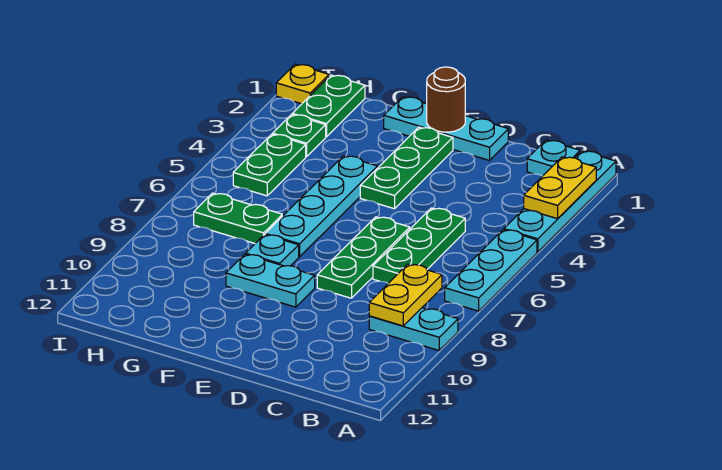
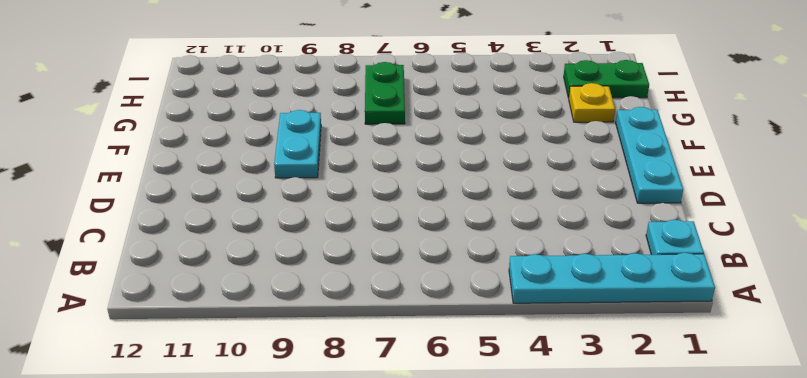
yellow plate G2 level 1 -> yellow plate I1 level 1
none -> cyan plate A5:A7 level 1
none -> cyan plate A9:B9 level 1
none -> green plate C5:C7 level 1

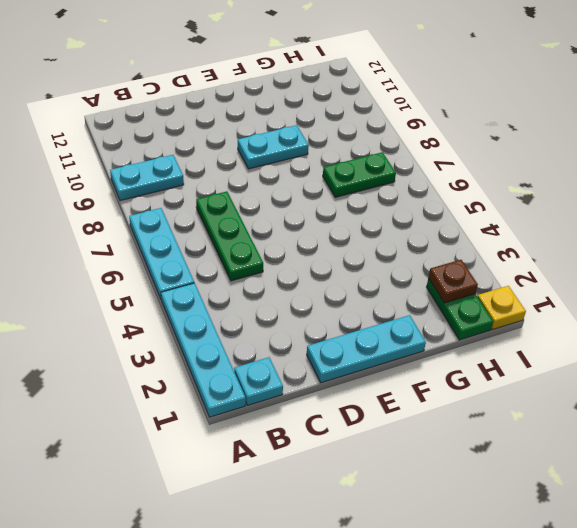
brown plate H2 level 2 -> none
none -> green plate D6:D8 level 1
none -> green plate E2:E4 level 1
none -> cyan plate F4:F7 level 1

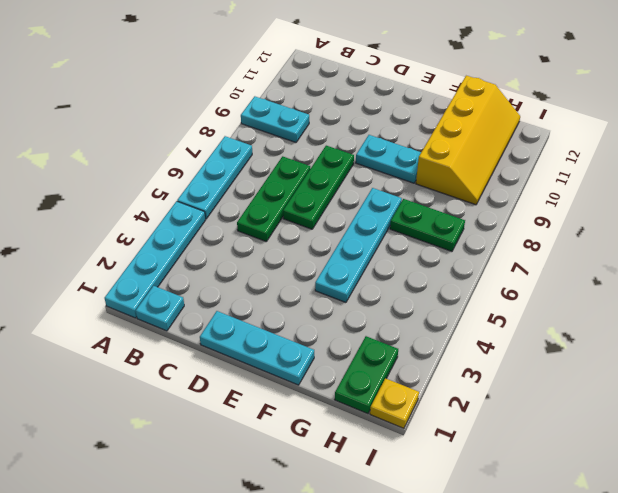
yellow slope G9:H12 level 1 top G -> none
none -> green plate E2:E4 level 1
none -> cyan plate F8 level 1
none -> green plate H3 level 1

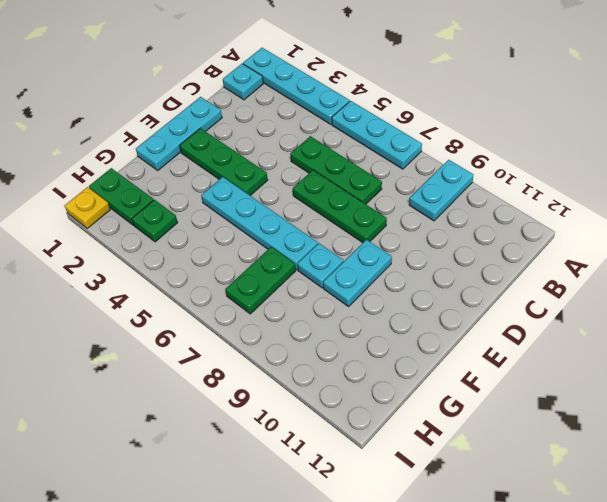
none -> green plate H4:H5 level 1
none -> yellow plate A2:A3 level 2
none -> yellow plate B8:B9 level 2

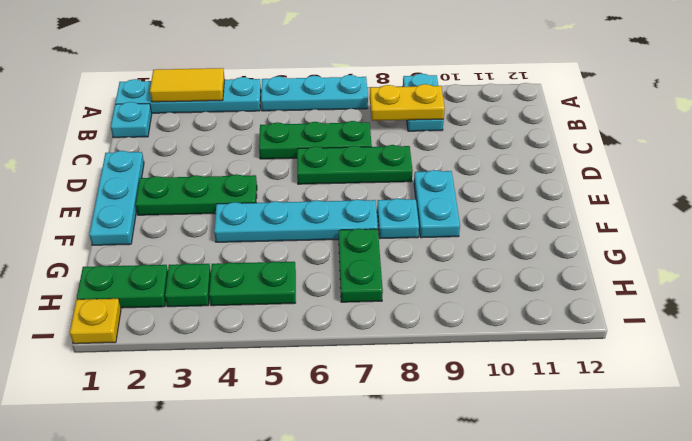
yellow tile A2:A3 level 2 -> yellow plate A2:A3 level 2
none -> brown round brick E1 level 2

